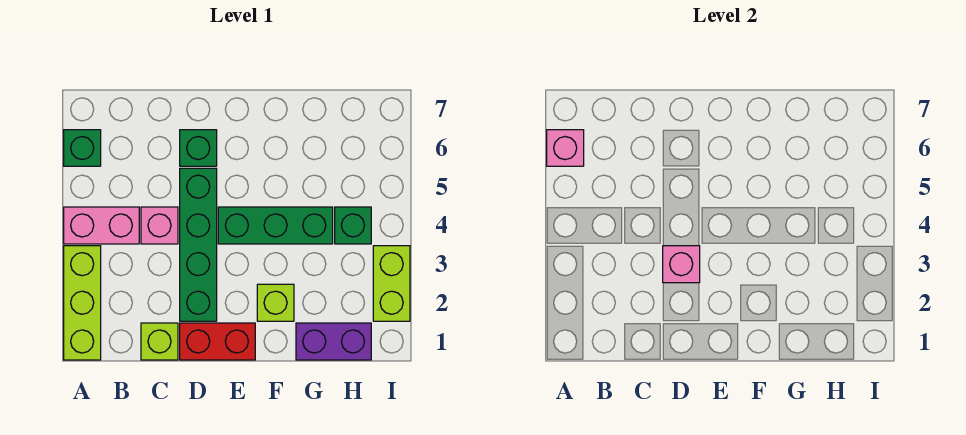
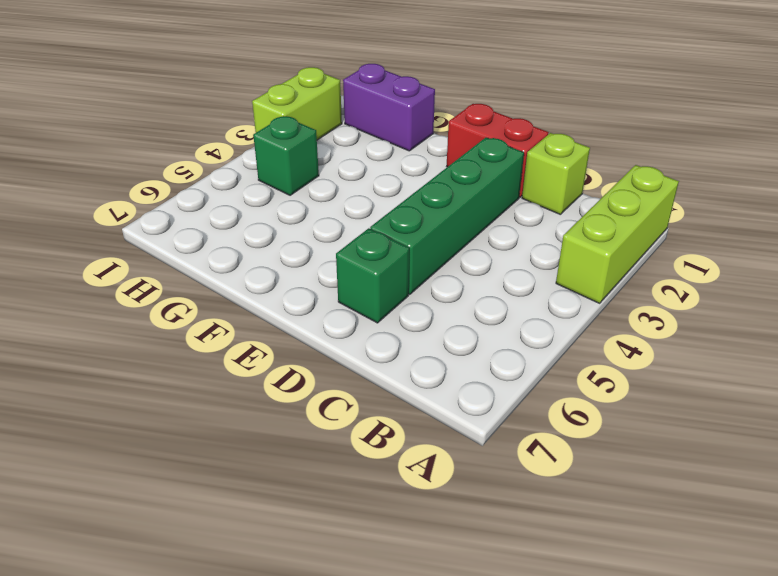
none -> pink brick A4:B4 level 1
none -> green brick A6 level 1
none -> pink brick C4 level 1

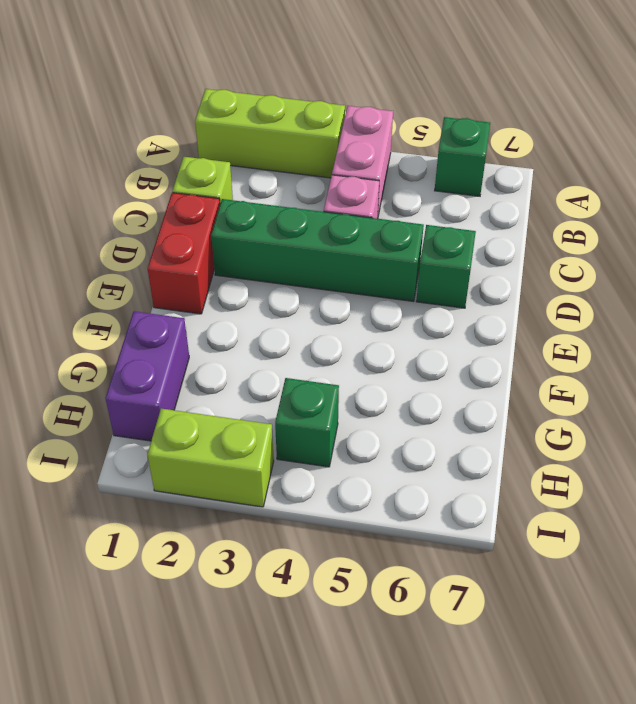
none -> green brick E4:G4 level 1
none -> lime brick F2 level 1
none -> pink brick A6 level 2

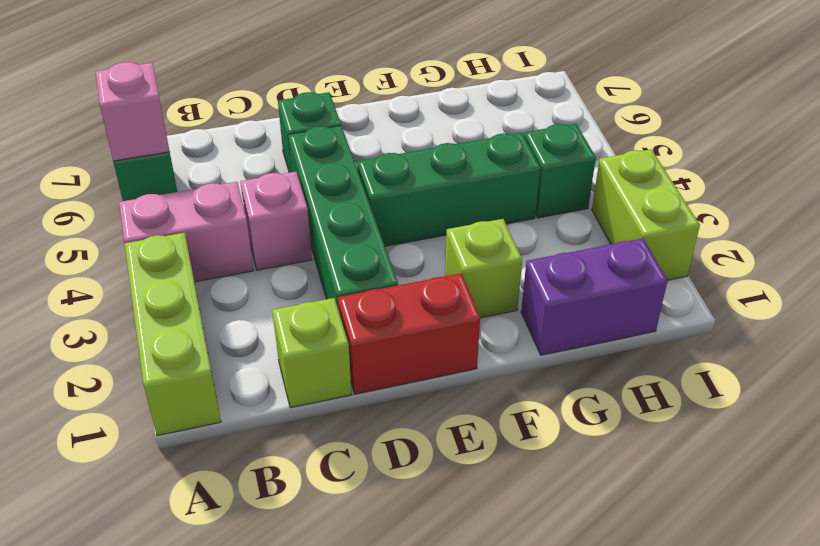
none -> pink brick D3 level 2

